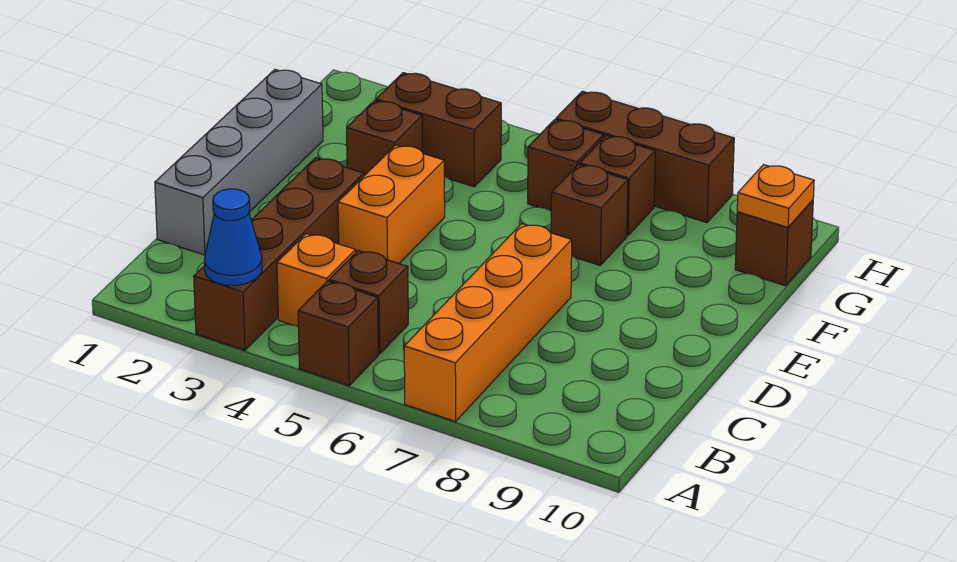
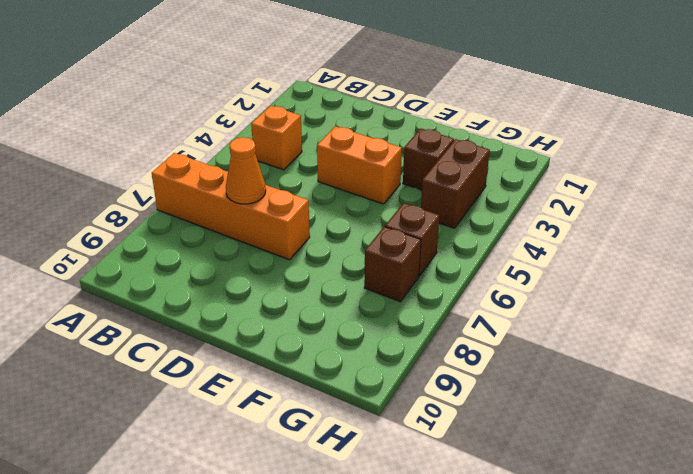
orange cone C7 level 2 -> none
none -> brown brick A3:D3 level 1
none -> brown brick A5 level 1
none -> brown brick B5 level 1

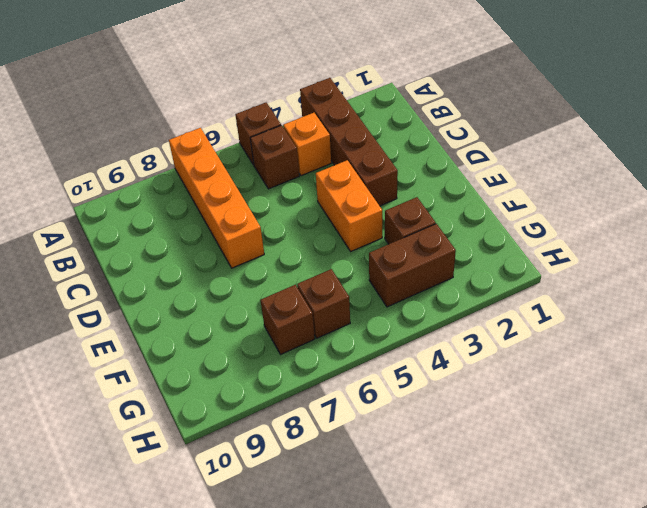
none -> grey brick C1:F1 level 1
none -> brown brick F7 level 1
none -> brown brick G10 level 1

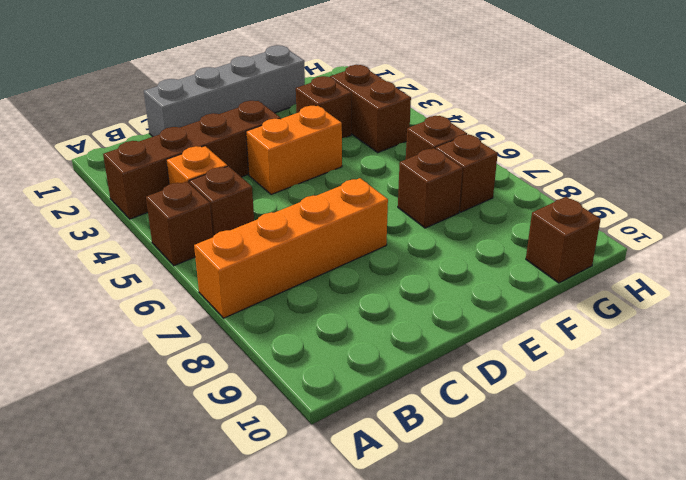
none -> brown brick H6:H8 level 1
none -> blue cone A3 level 2
none -> orange plate G10 level 2

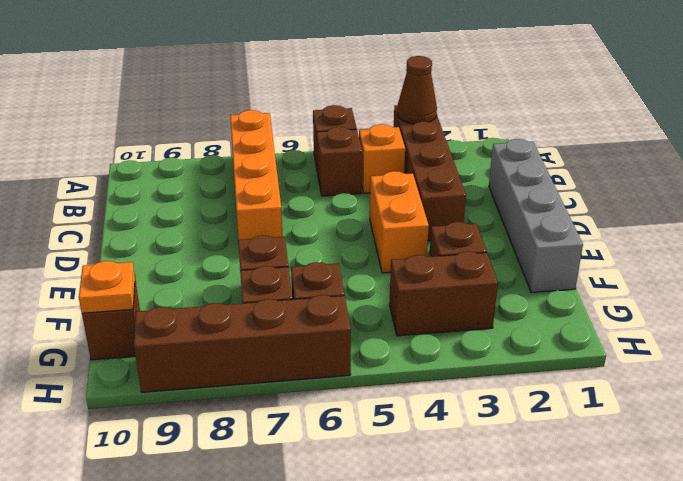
brown cone A3 level 2 -> blue cone A3 level 2
brown brick H6:H9 level 1 -> brown brick H6:H8 level 1

